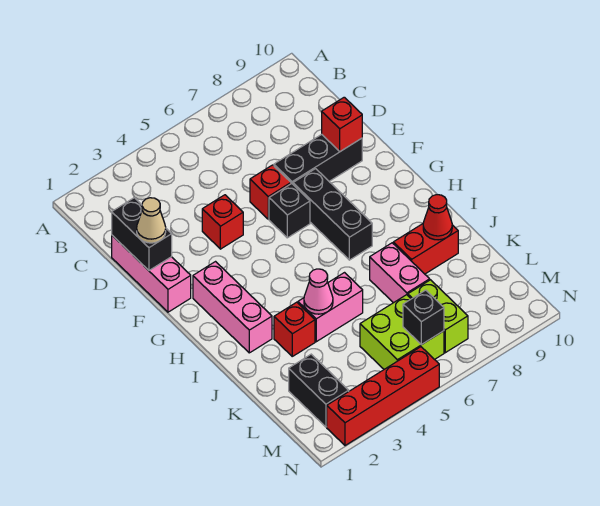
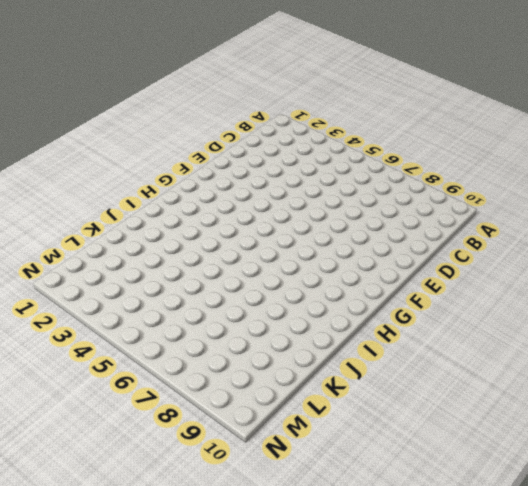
none -> pink brick D1:F1 level 1
none -> red brick E4 level 1
none -> red brick E6 level 1

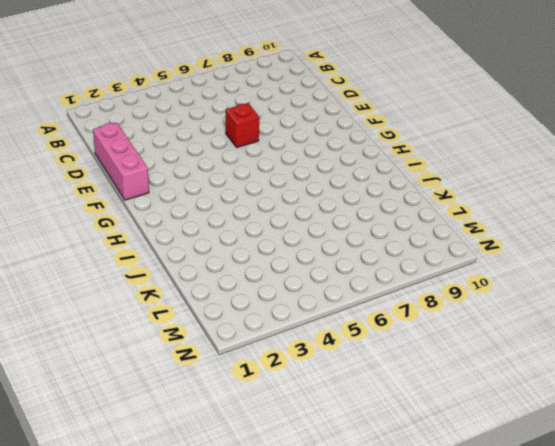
none -> red brick E4 level 1
none -> black brick E7:E9 level 1
none -> black brick F6 level 1

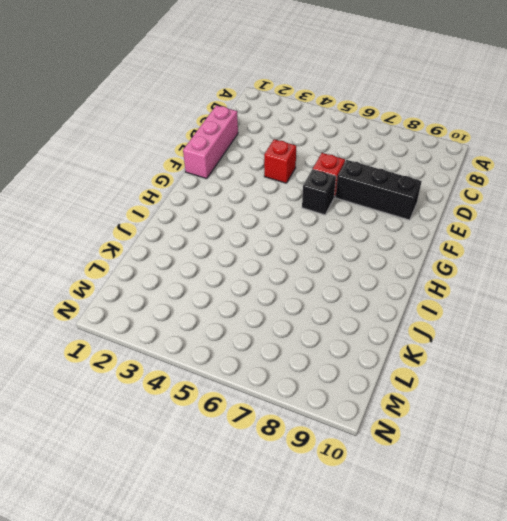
none -> black brick F7:H7 level 1
none -> pink brick G2:I2 level 1
none -> red brick J3 level 1

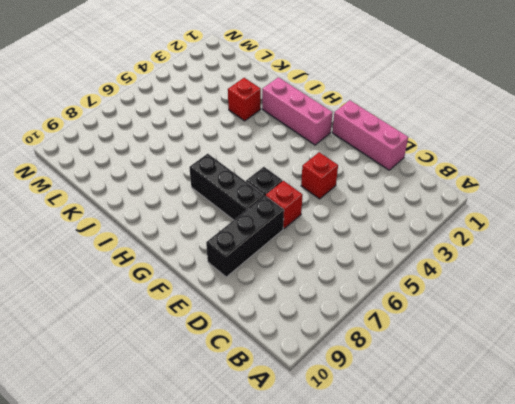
none -> pink brick J4:J5 level 1
none -> pink brick J7:K7 level 1
none -> red brick J8:J9 level 1

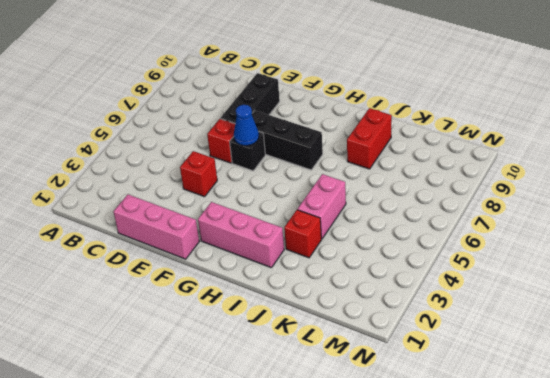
blue cone F6 level 2 -> none
none -> pink brick J7:K7 level 1
none -> black brick L2:M2 level 1
none -> lime brick L5:M6 level 1

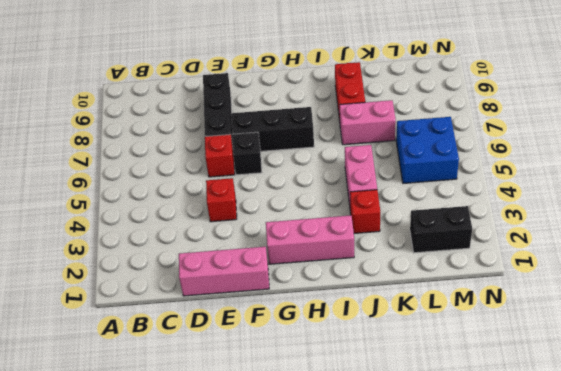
blue brick L5:M6 level 1 -> lime brick L5:M6 level 1
none -> lime brick L7:M7 level 1
none -> red brick N2:N5 level 1
none -> black brick D1:E1 level 2

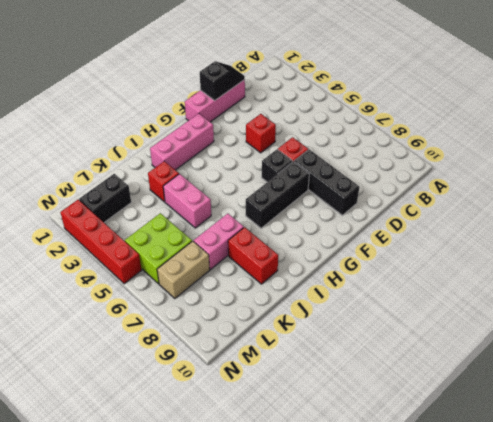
black slope D1:E1 level 2 top E -> black brick D1:E1 level 2
tan brick L7:M7 level 1 -> lime brick L7:M7 level 1
none -> red brick E9 level 2
none -> pink cone J4 level 2
none -> red cone J9 level 2

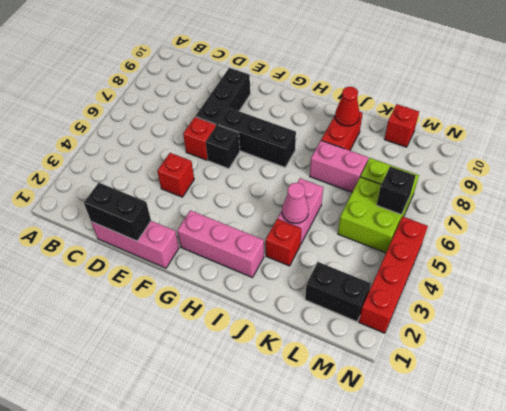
red brick L10 level 1 -> red brick E9 level 2
none -> tan cone E1 level 3

